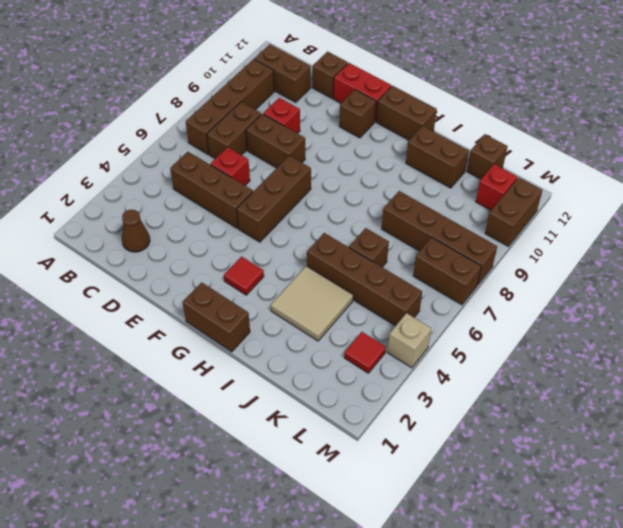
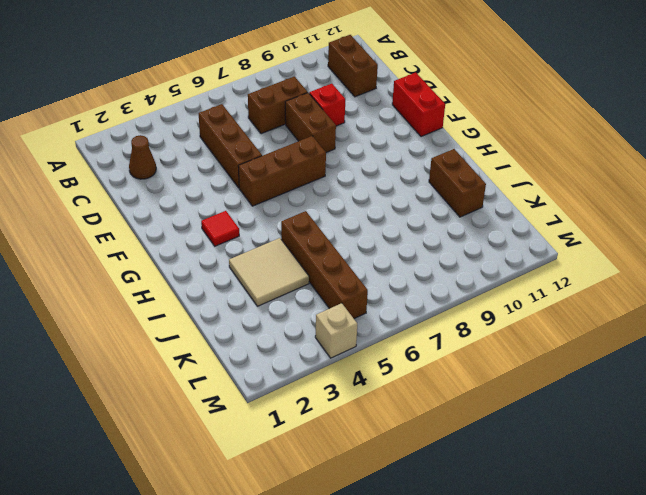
none -> brown brick B7:B10 level 1
none -> red brick D6 level 1
none -> brown brick D12 level 1

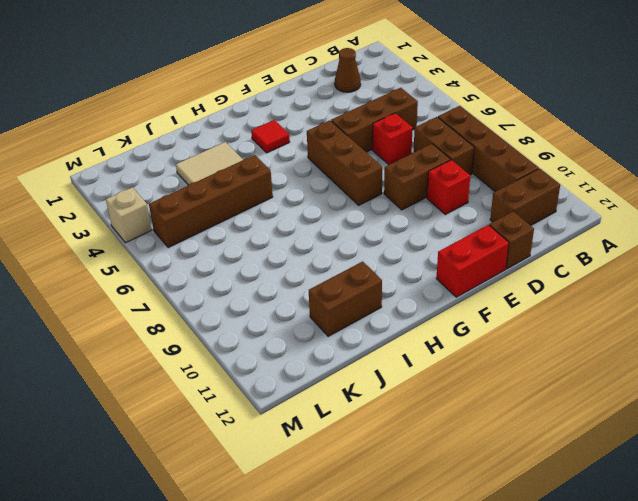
none -> brown brick F11 level 1
none -> brown brick G1:H1 level 1
none -> brown brick G12:H12 level 1

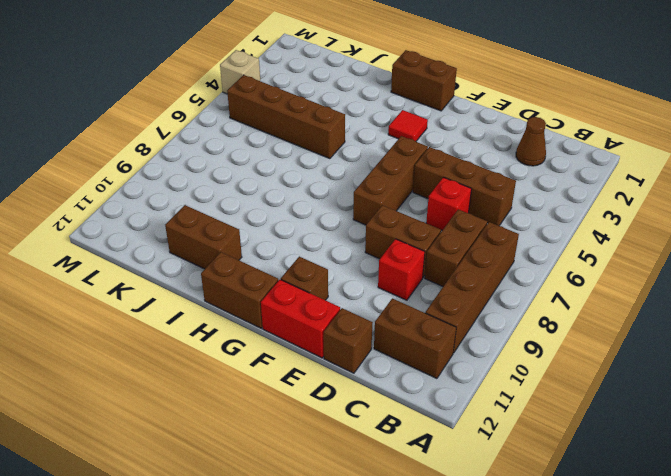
none -> tan tile I3:J4 level 1
none -> brown brick J6 level 1
none -> brown brick J8:M8 level 1

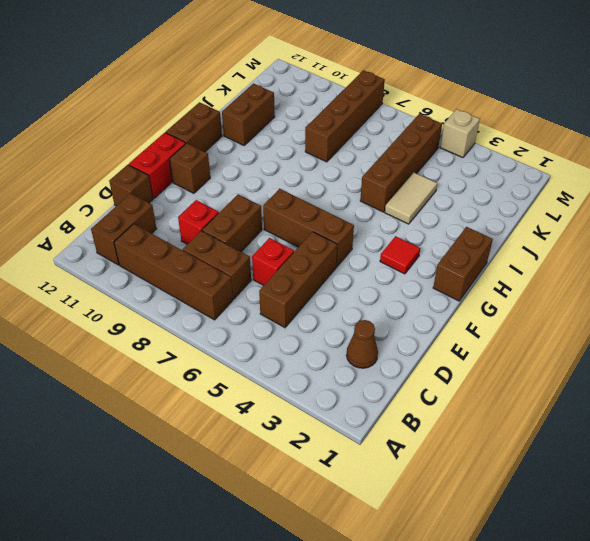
tan tile I4:J4 level 1 -> tan tile I3:J4 level 1
none -> brown brick J6 level 1
none -> brown brick K12 level 1
none -> red tile L3 level 1

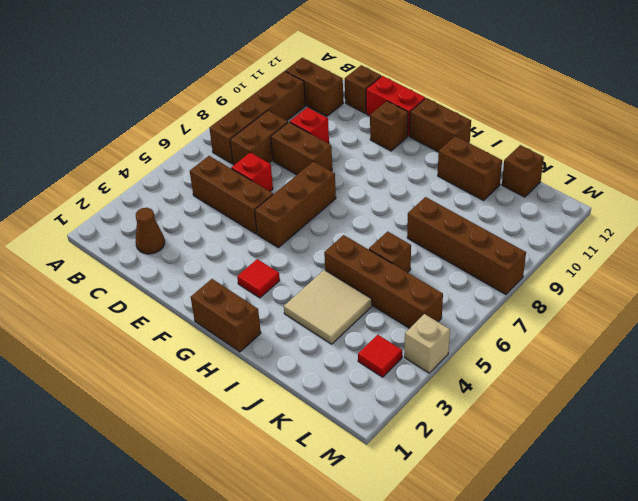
none -> brown brick L7:M7 level 1
none -> red brick L11 level 1
none -> brown brick M10:M11 level 1

